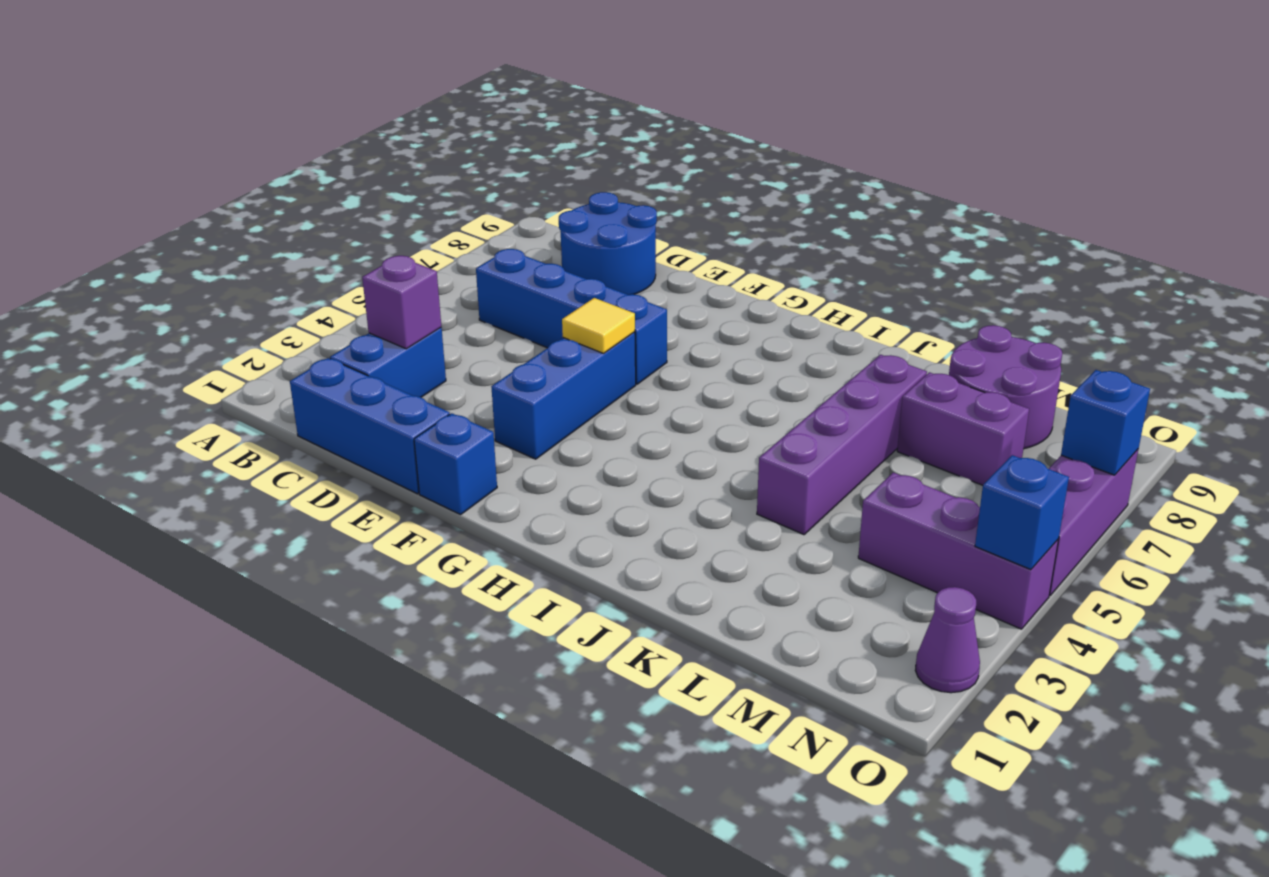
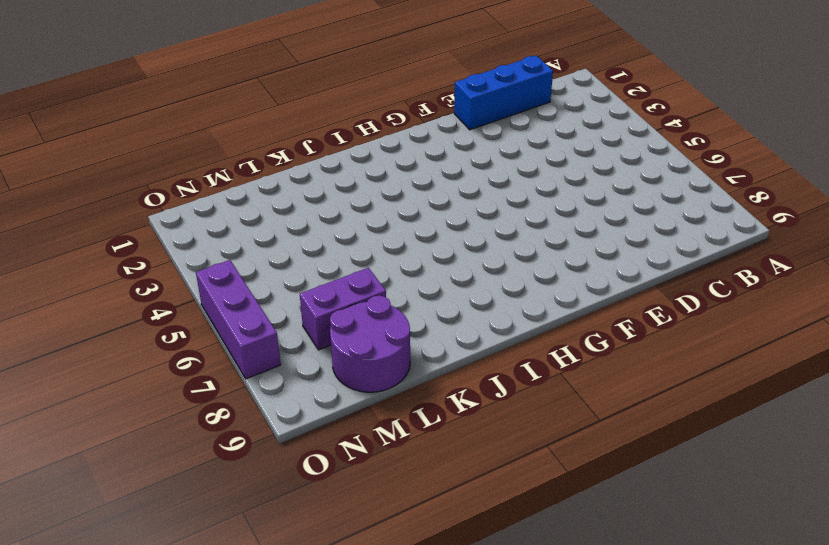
none -> blue brick C2:C3 level 1
none -> blue brick C6:F6 level 1
none -> blue round brick C8:D9 level 1

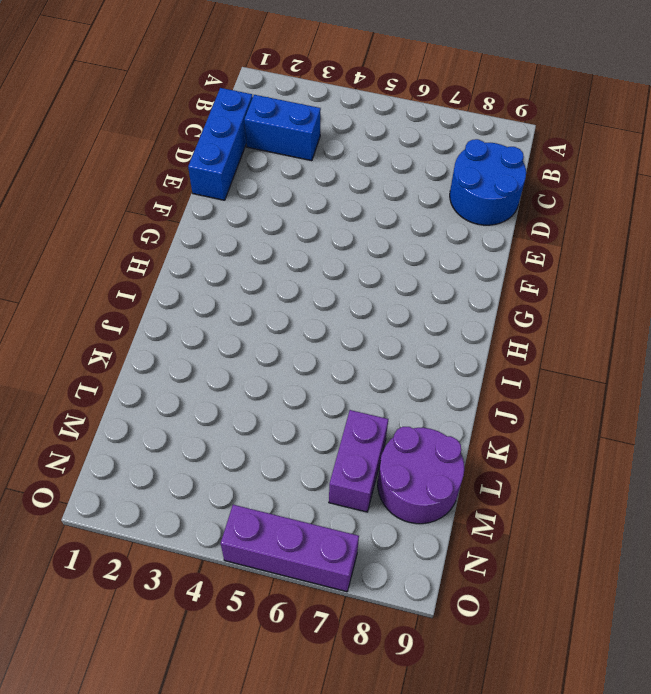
none -> blue brick C6:F6 level 1
none -> blue brick F1 level 1
none -> blue brick F3:F5 level 1

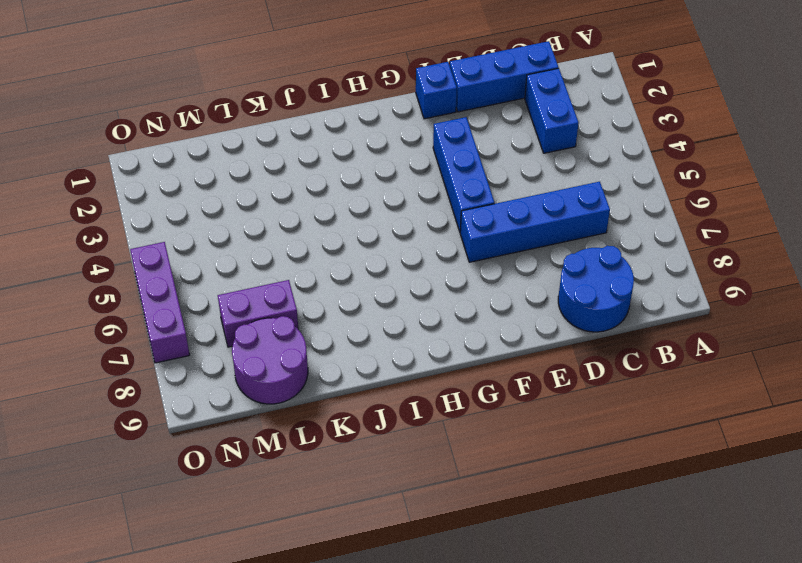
none -> purple brick K4:K7 level 1
none -> purple brick M4:O4 level 1
none -> purple cone O2 level 1

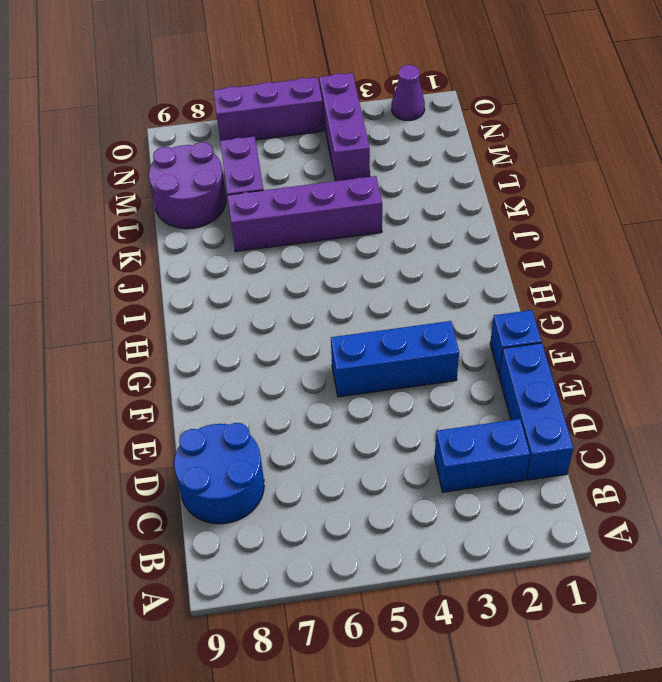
none -> blue brick C6:F6 level 1
none -> purple brick C3 level 2
none -> yellow tile F5 level 2

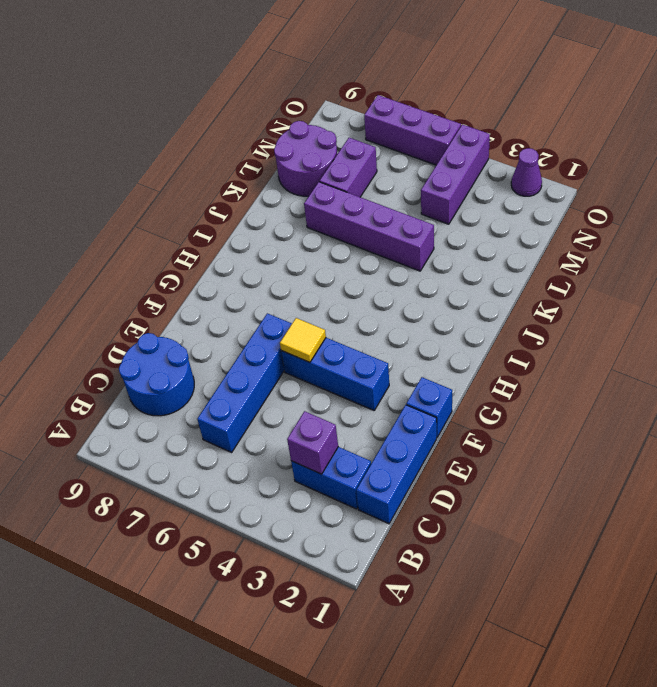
none -> blue brick O4 level 2
none -> blue brick O7 level 2

